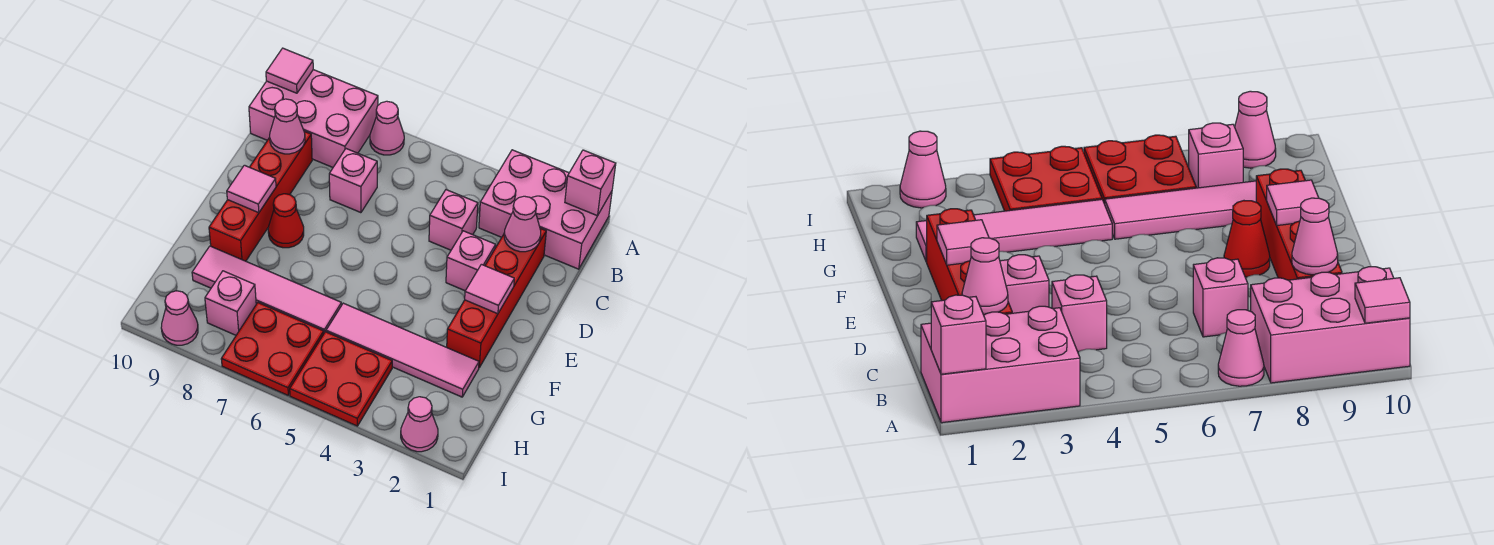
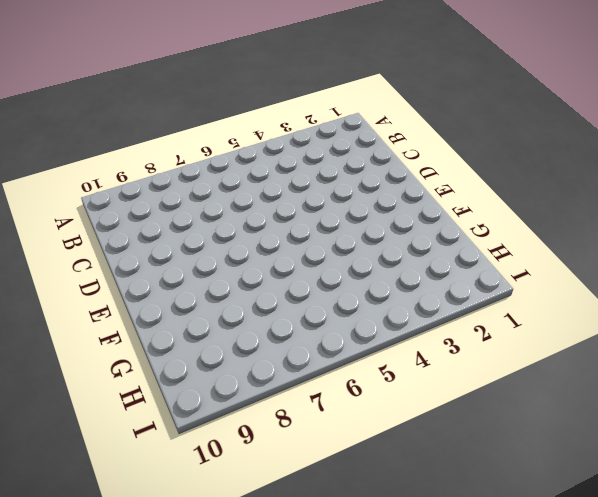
none -> pink brick A1:B3 level 1
none -> pink cone A7 level 1
none -> pink brick A8:B10 level 1

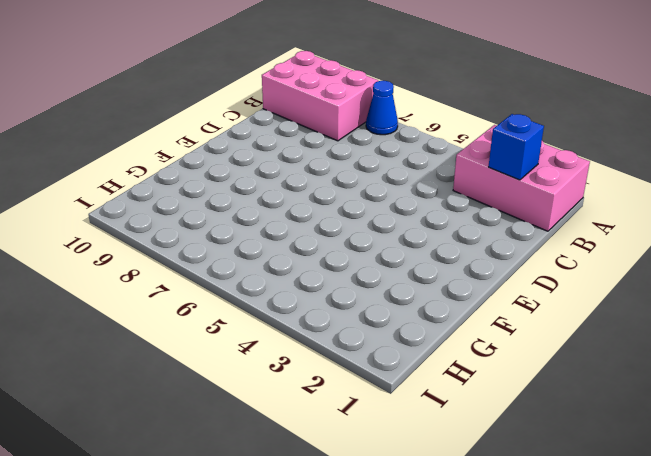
blue cone A7 level 1 -> pink cone A7 level 1
blue brick B2 level 2 -> none
none -> red brick C2:F2 level 1
none -> pink brick C4 level 1
none -> pink brick C7 level 1

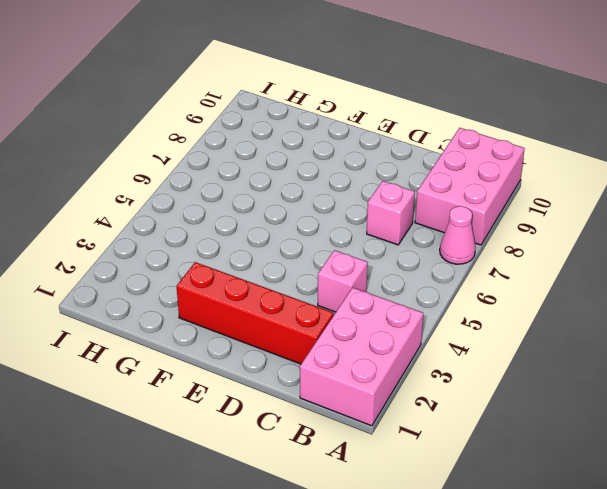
none -> red brick C9:F9 level 1
none -> pink brick D3 level 1
none -> red cone E8 level 1

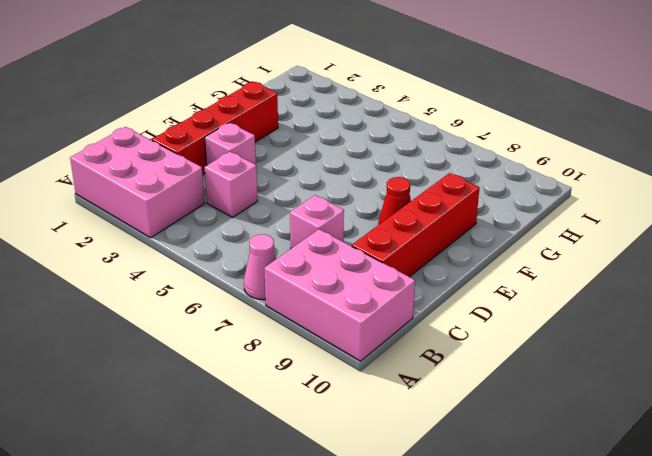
none -> pink tile G2:G5 level 1
none -> pink tile G6:G9 level 1
none -> red plate H4:I5 level 1

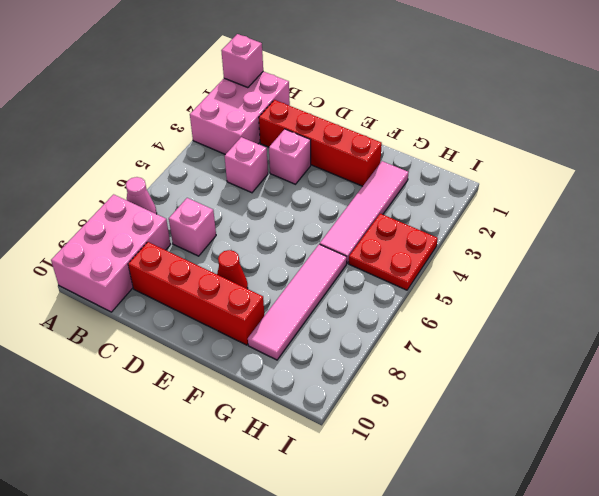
none -> red plate H6:I7 level 1
none -> pink brick H8 level 1
none -> pink cone I2 level 1

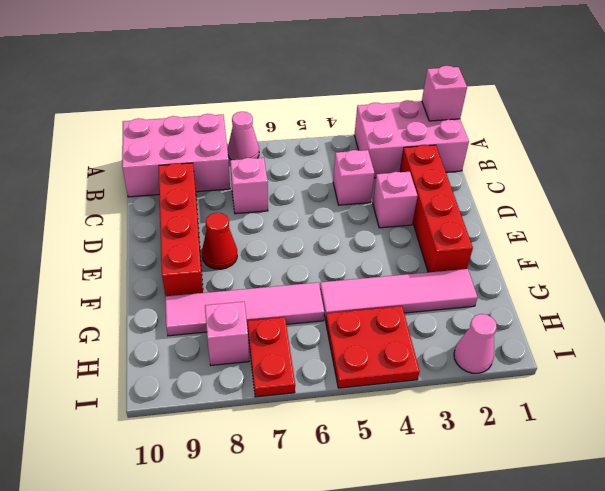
red plate H7:I7 level 1 -> red plate H6:I7 level 1
none -> pink cone I9 level 1
none -> pink tile A10 level 2
none -> pink cone C2 level 2

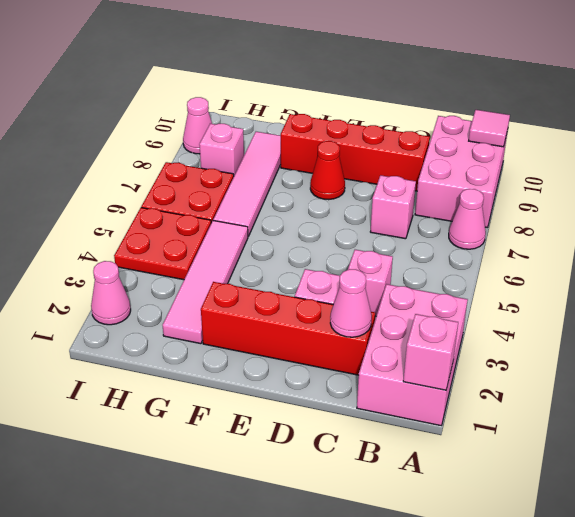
none -> pink cone C9 level 2
none -> pink tile E2 level 2
none -> pink tile E9 level 2

